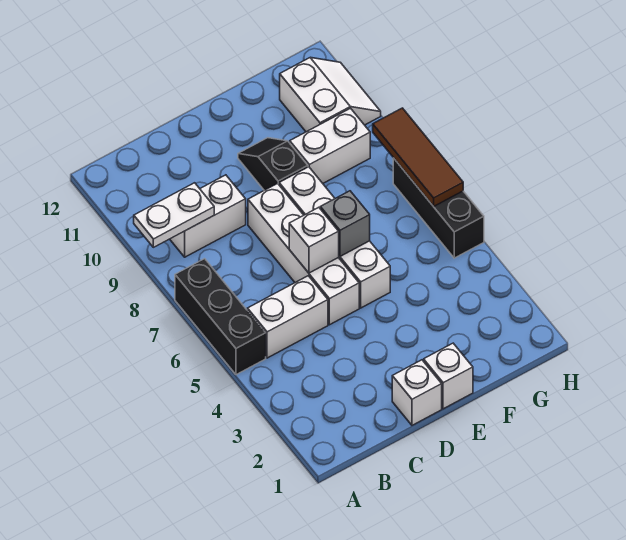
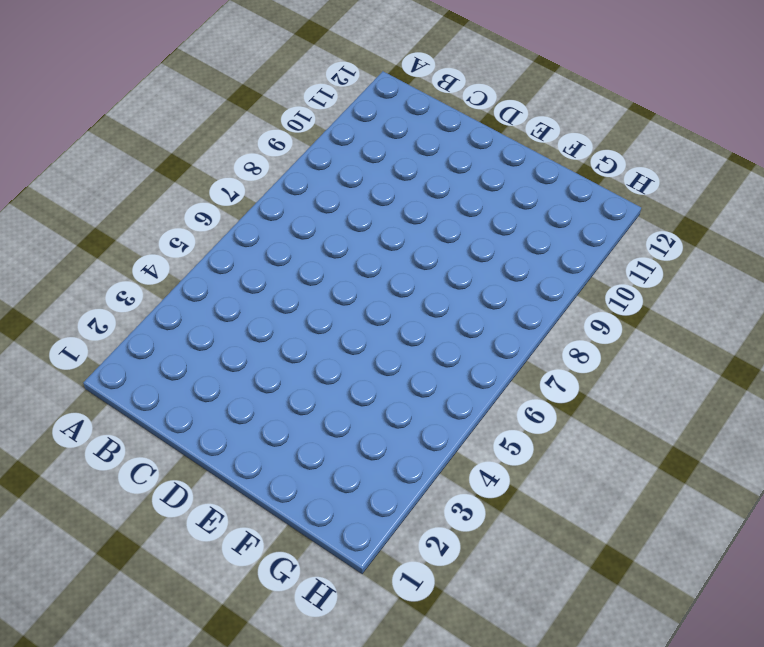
none -> black brick A5:A7 level 1
none -> white brick B5:C5 level 1
none -> white brick B9:C9 level 1

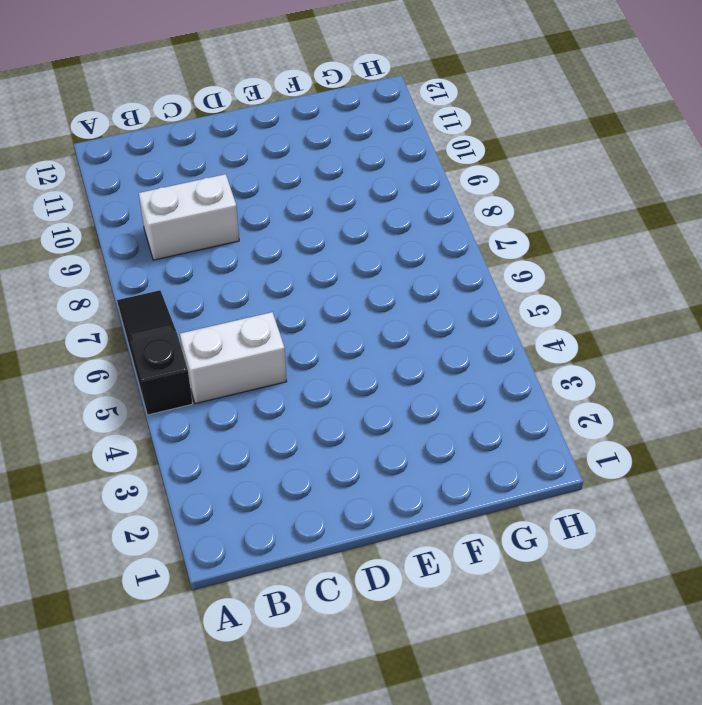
black slope A5:A7 level 1 top 5 -> black brick A5:A7 level 1
none -> white brick D1 level 1
none -> white brick D5:D8 level 1
none -> white brick E1 level 1

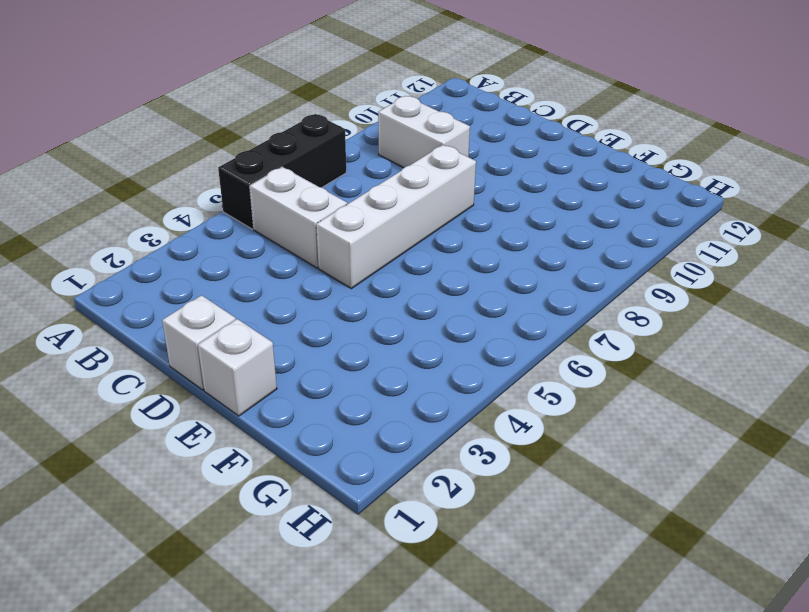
none -> white brick E5:E8 level 1
none -> black slope E9:E10 level 1 top 9
none -> white brick F9:G9 level 1

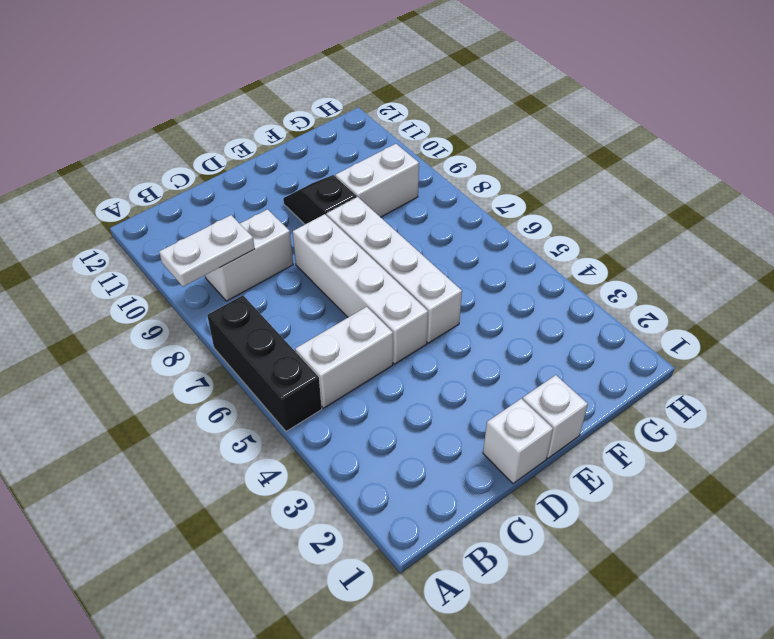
none -> white slope G10:H11 level 1 top G
none -> black brick H5:H7 level 1
none -> white brick D6 level 2

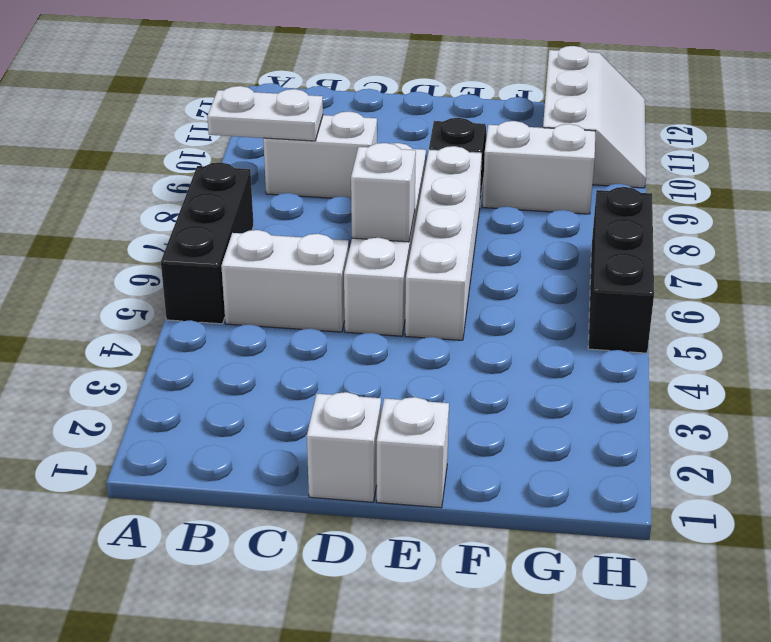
white slope G10:H12 level 1 top G -> white slope G10:H11 level 1 top G
none -> grey brick E6 level 2
none -> brown tile H6:H8 level 2

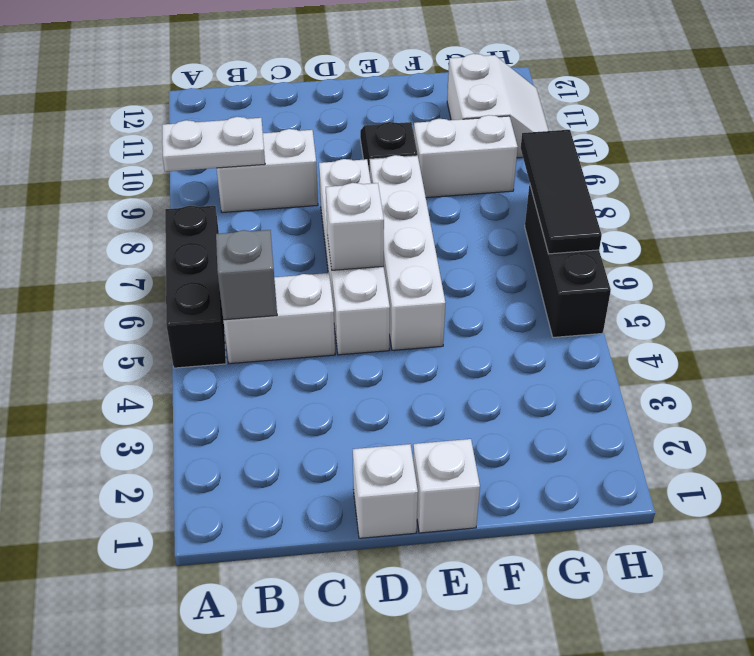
grey brick B5 level 2 -> grey brick E6 level 2
black tile H6:H8 level 2 -> brown tile H6:H8 level 2

